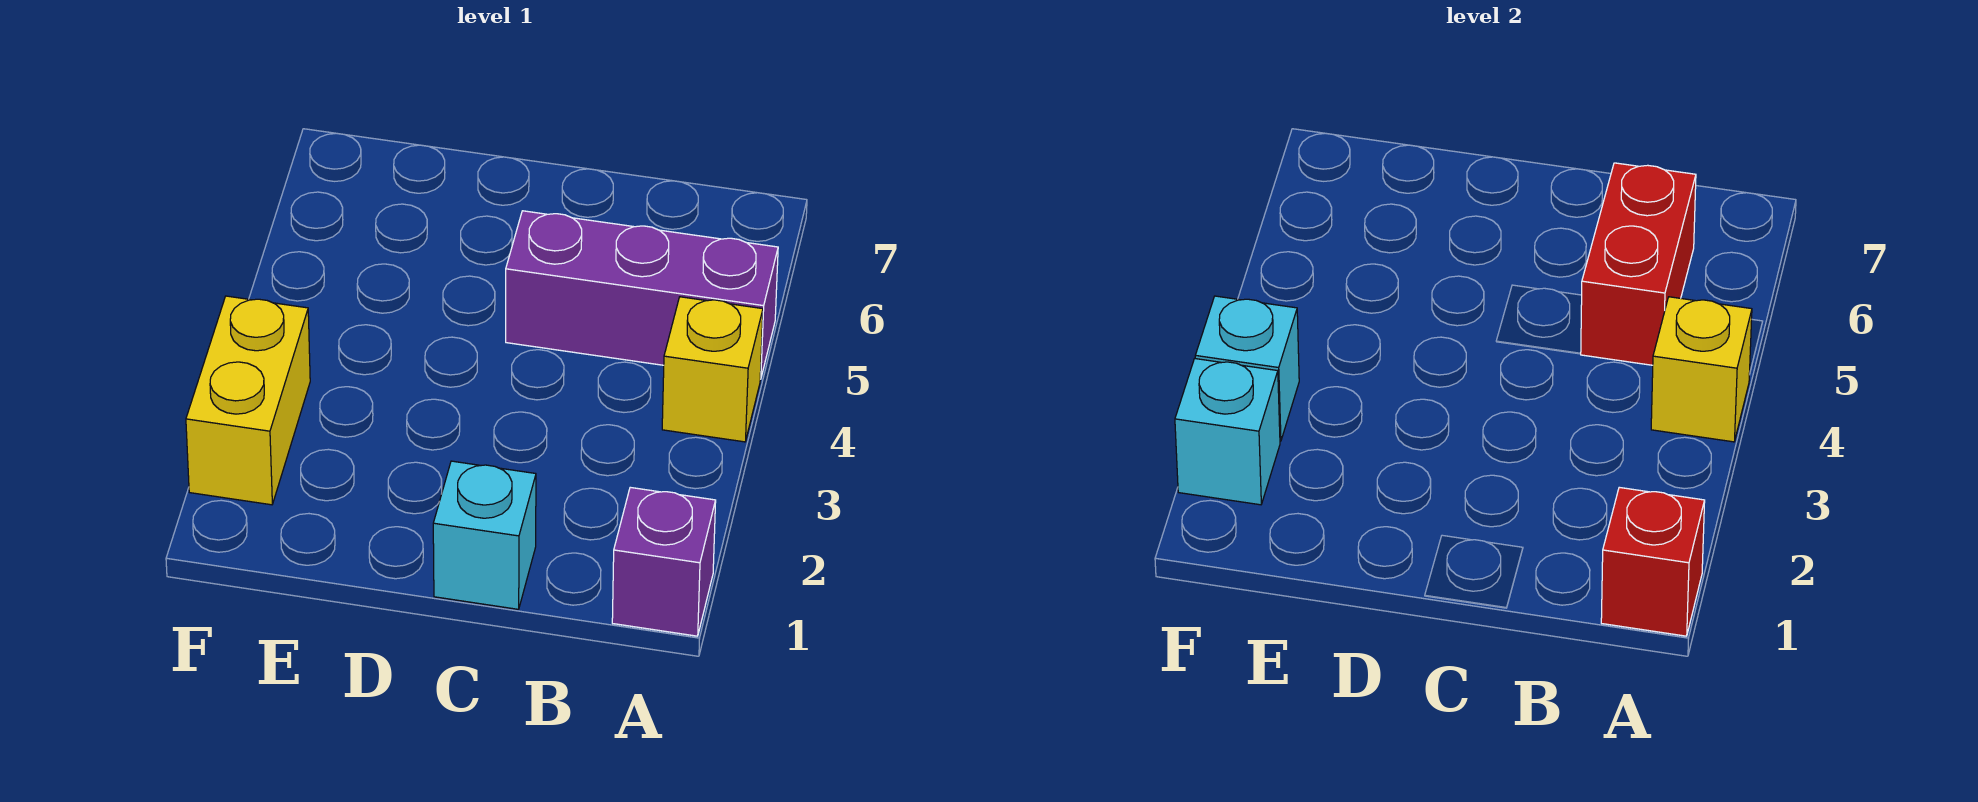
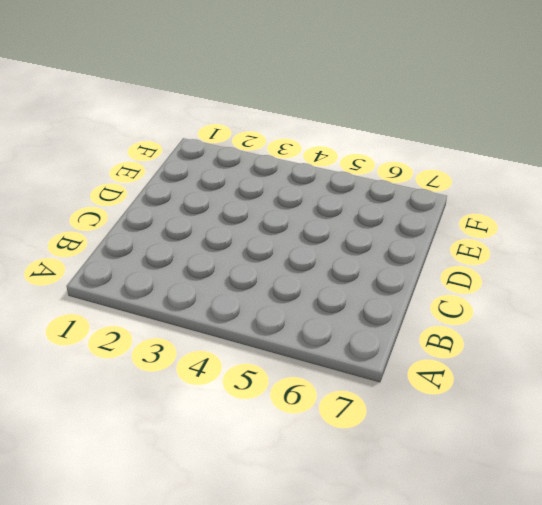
none -> purple brick A1 level 1
none -> yellow brick A4 level 1

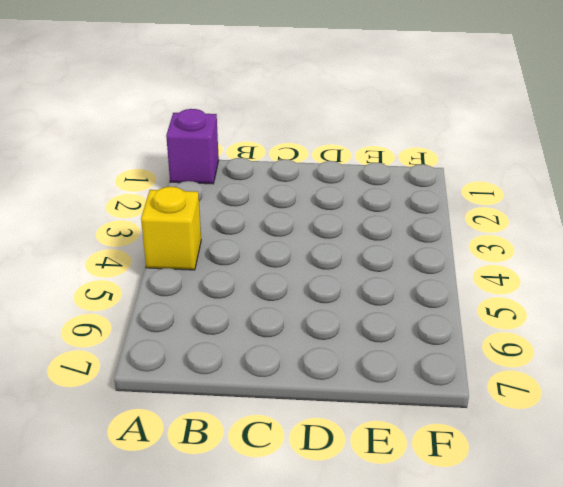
none -> purple brick A5:C5 level 1
none -> cyan brick C1 level 1

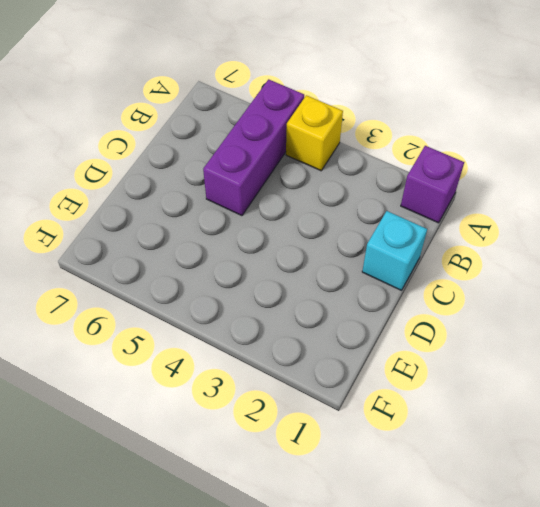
none -> yellow brick F2:F3 level 1
none -> red brick A1 level 2

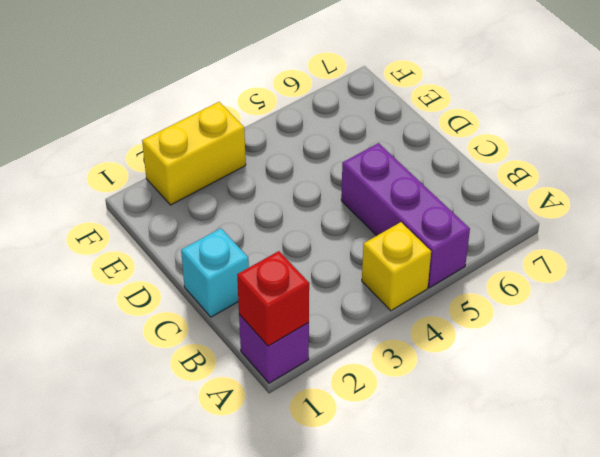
none -> yellow brick A4 level 2
none -> red brick B5:B6 level 2

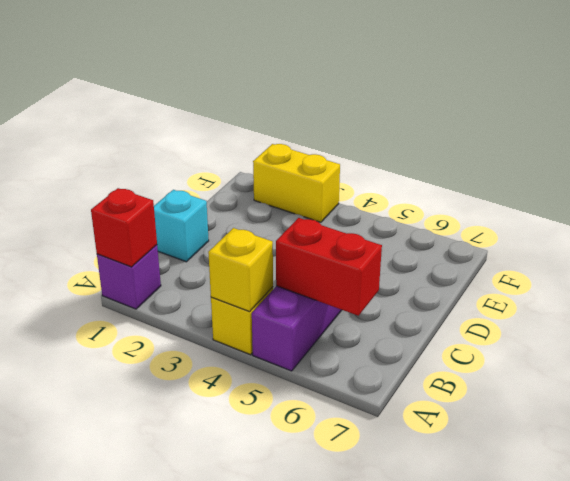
none -> cyan brick F2 level 2
none -> cyan brick F3 level 2

